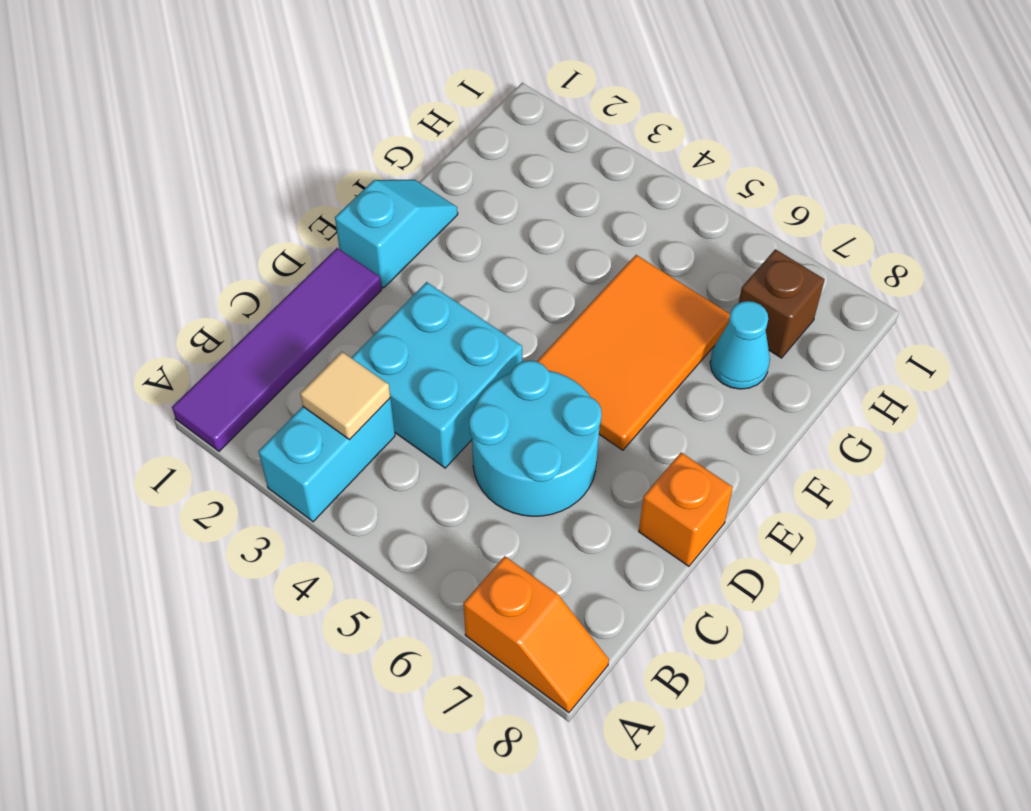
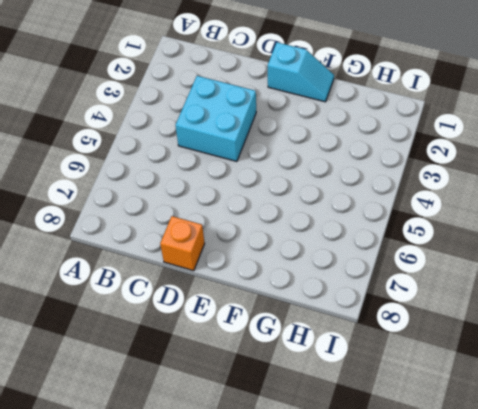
none -> purple tile A1:D1 level 1
none -> cyan brick A3:B3 level 1

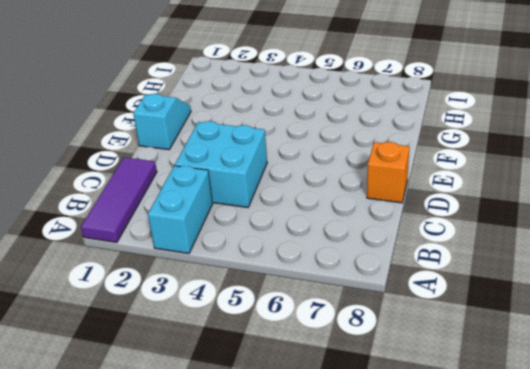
purple tile A1:C1 level 1 -> purple tile A1:D1 level 1
none -> orange slope A7:A8 level 1 top 7
none -> cyan round brick C5:D6 level 1

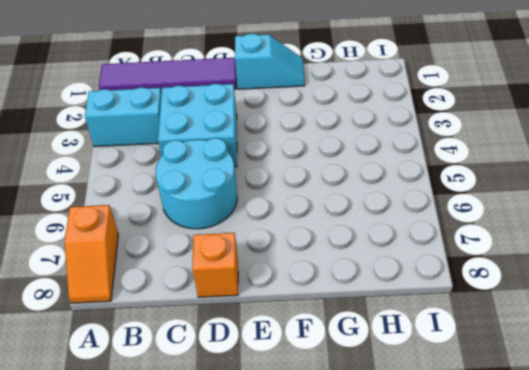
none -> orange tile E5:G6 level 1
none -> cyan cone G7 level 1

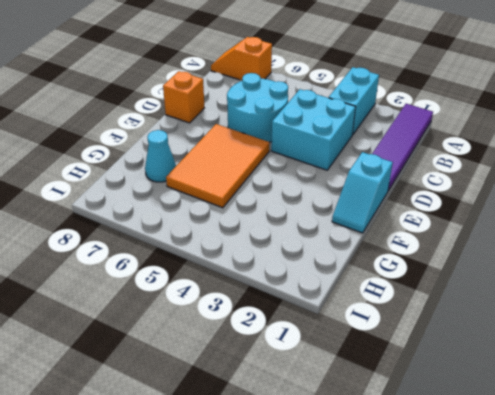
none -> brown brick H7 level 1
none -> tan tile B3 level 2

